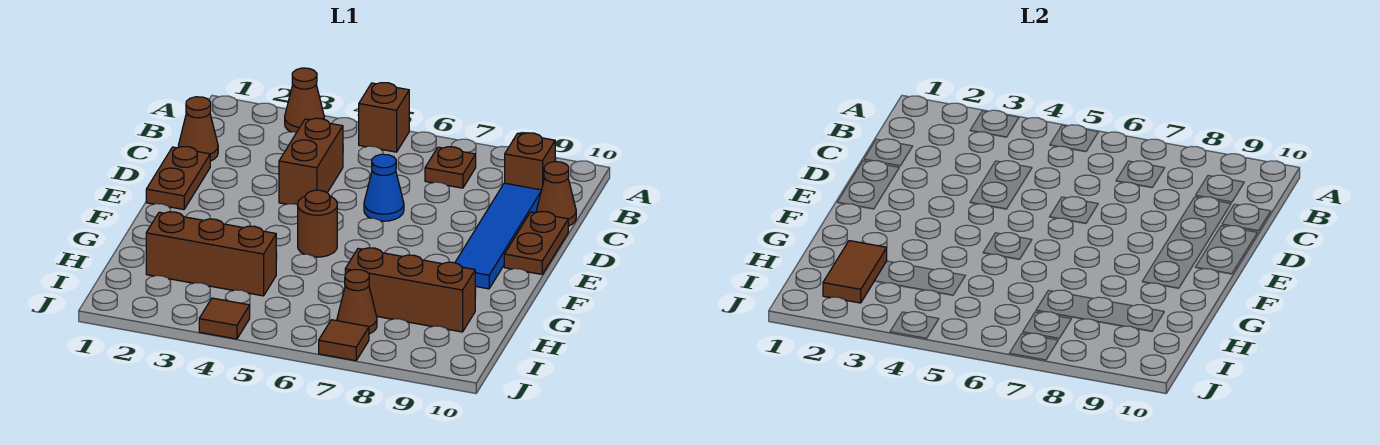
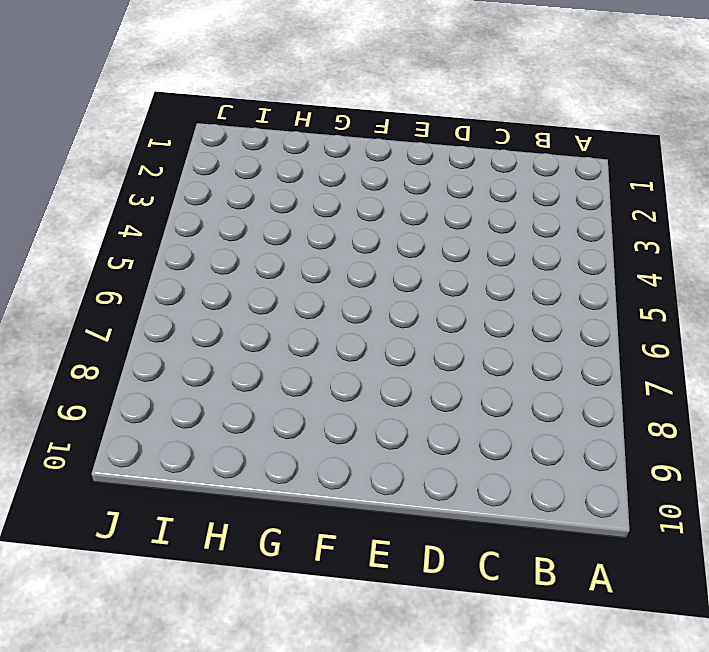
none -> brown cone A3 level 1
none -> brown brick A5 level 1
none -> brown plate B7 level 1

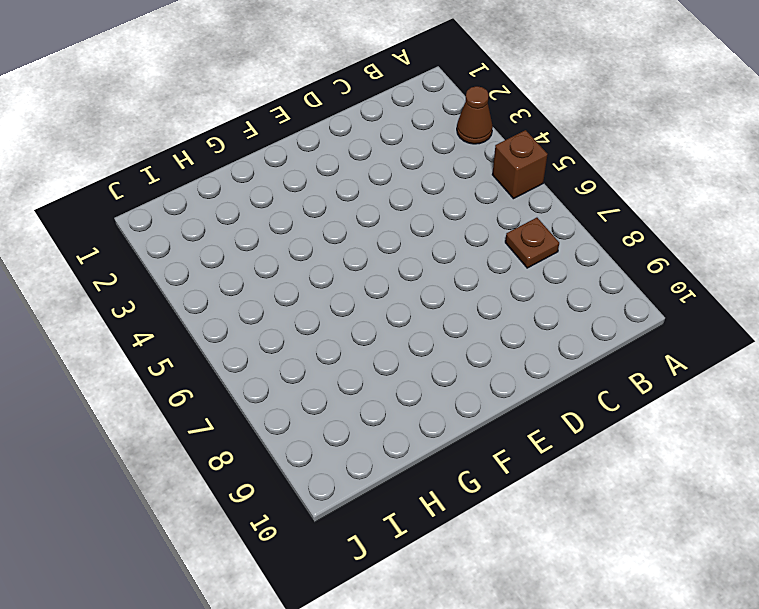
none -> brown brick B9 level 1
none -> brown cone C1 level 1
none -> brown brick C4:D4 level 1

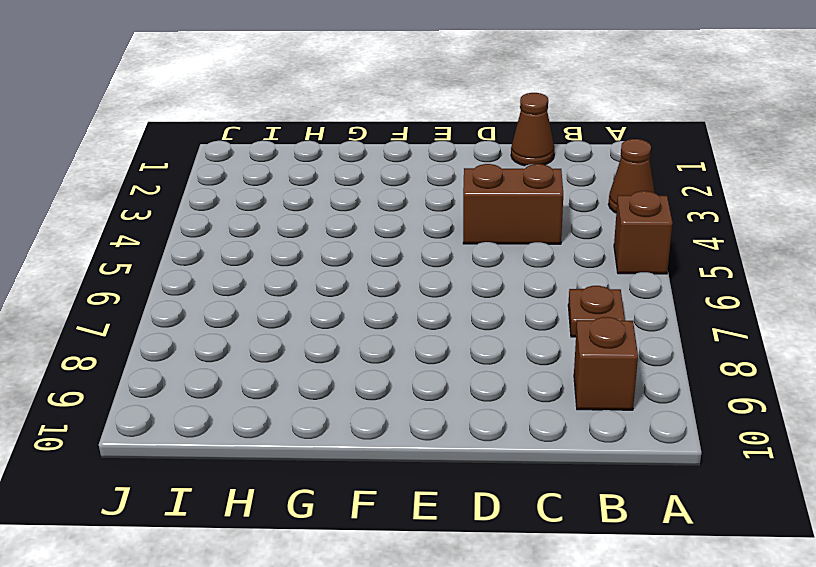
none -> blue tile C9:F9 level 1
none -> brown cone C10 level 1
none -> brown plate D1:E1 level 1

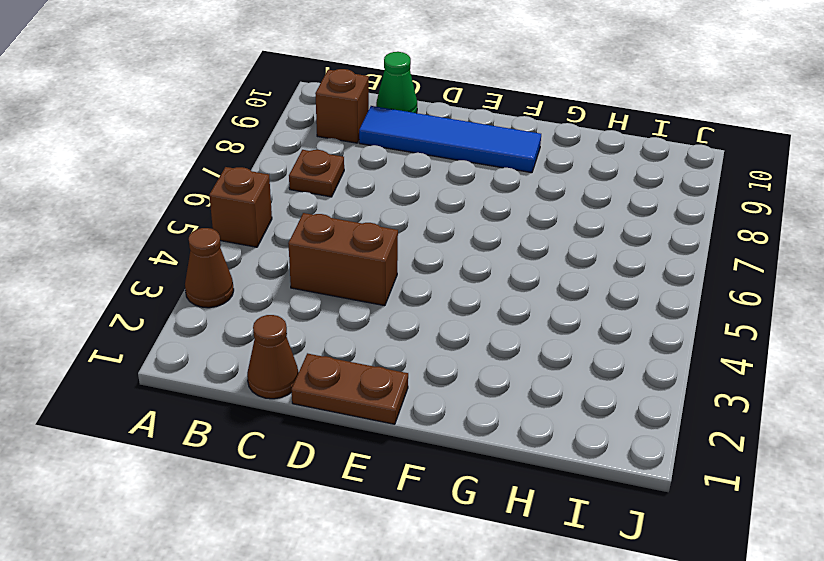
green cone C10 level 1 -> brown cone C10 level 1
none -> blue cone D6 level 1
none -> brown plate D10:E10 level 1
none -> brown round brick F5 level 1

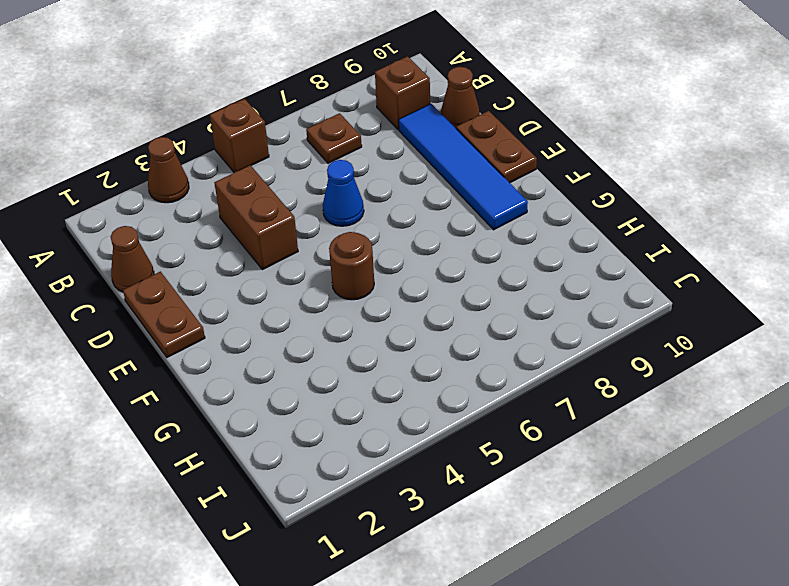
none -> brown brick H2:H4 level 1
none -> brown brick H7:H9 level 1
none -> brown cone I7 level 1

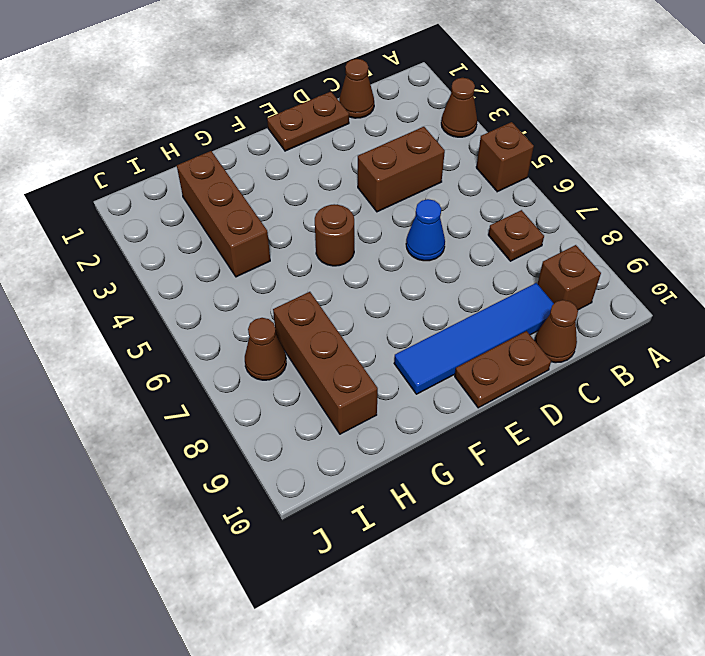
none -> brown tile J4 level 1
none -> brown tile J7 level 1
none -> brown tile H2:I2 level 2

